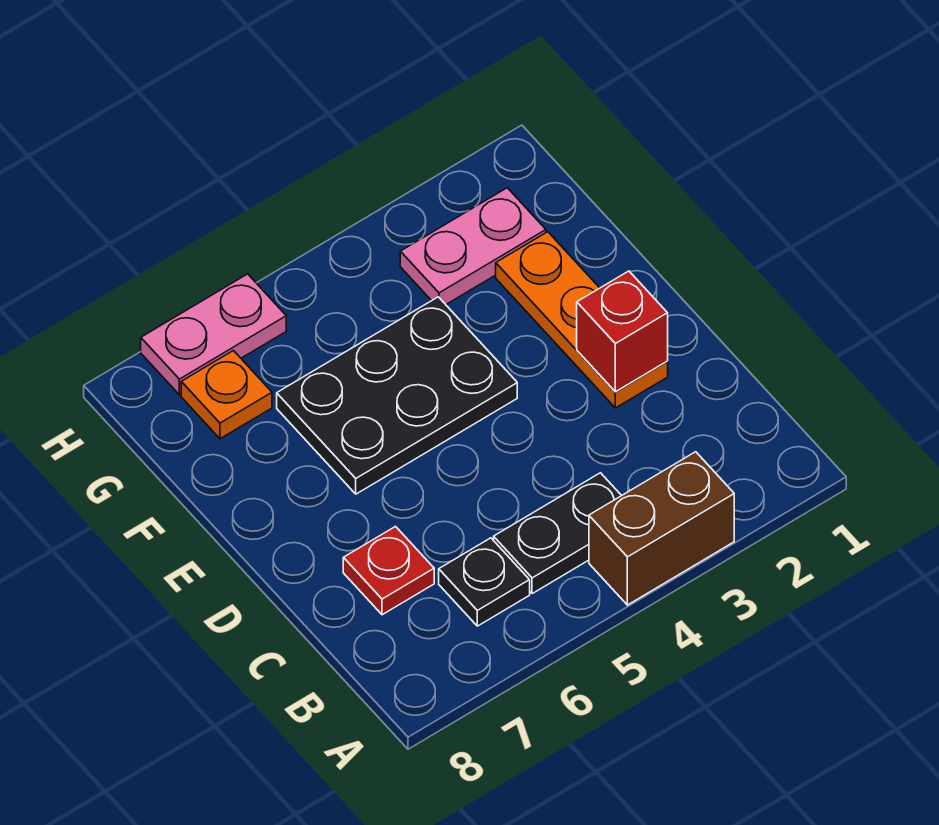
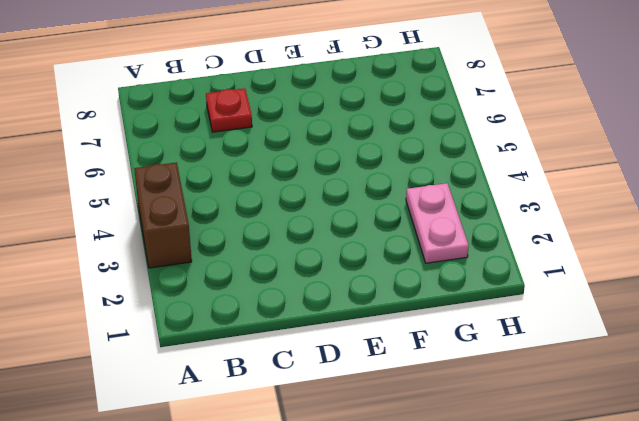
none -> black plate B4:B5 level 1
none -> black plate B6 level 1

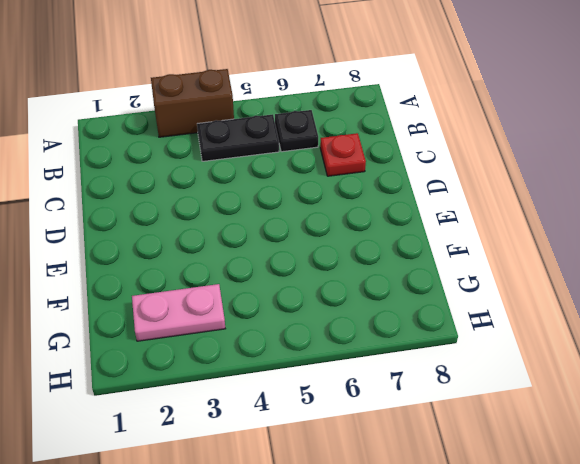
none -> orange plate D2:F2 level 1
none -> black plate E4:F6 level 1

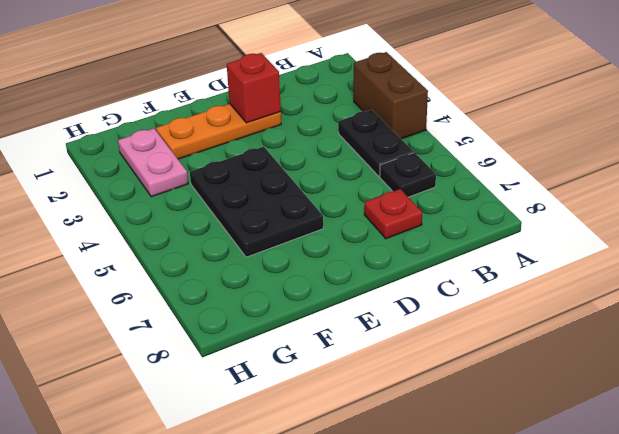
none -> orange plate G7 level 1
none -> pink plate H6:H7 level 1

